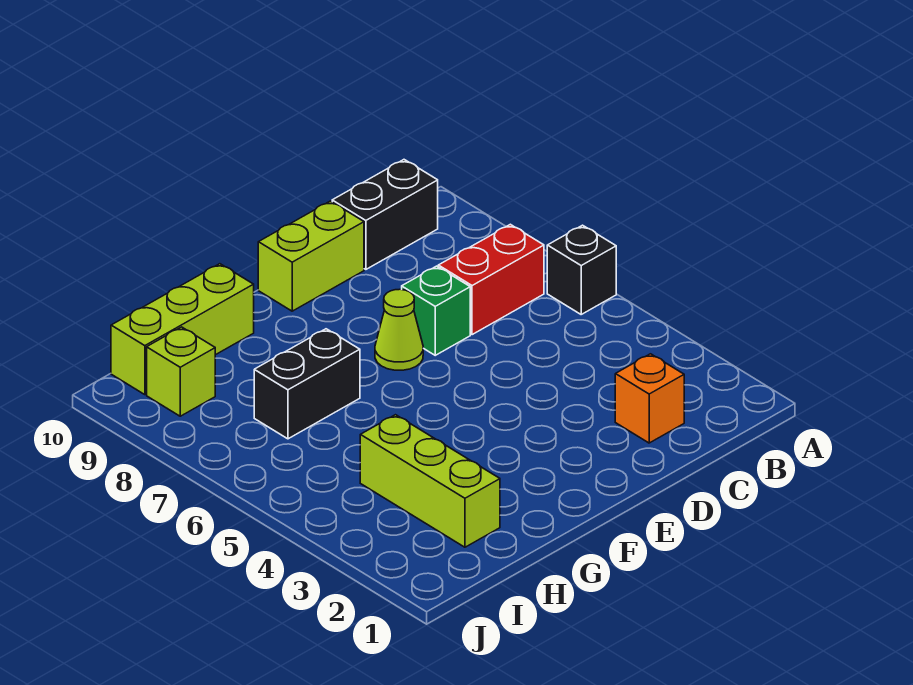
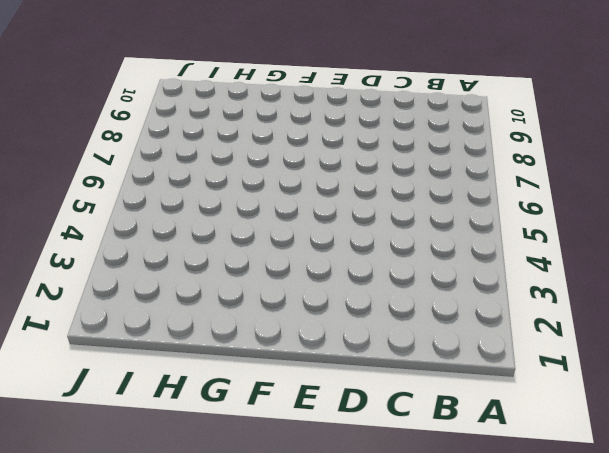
none -> black brick A6 level 1
none -> red brick B7:C7 level 1

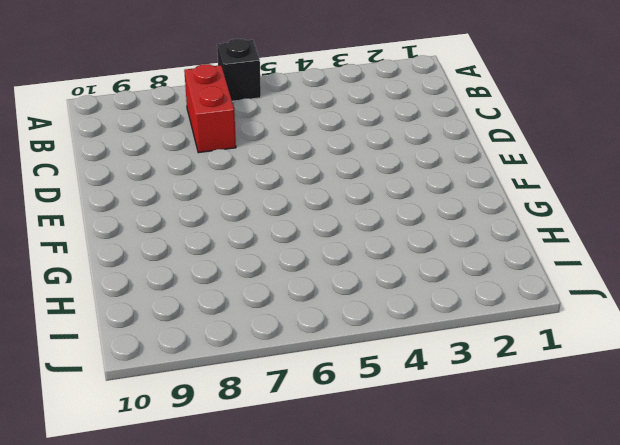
none -> black brick B10:C10 level 1
none -> orange brick C2 level 1

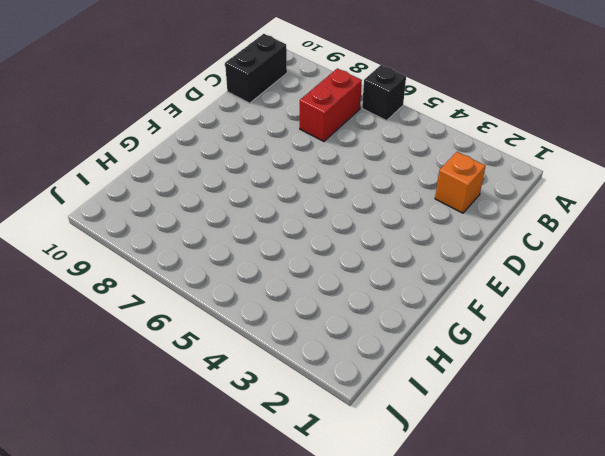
none -> green brick D7 level 1
none -> lime brick D10:E10 level 1

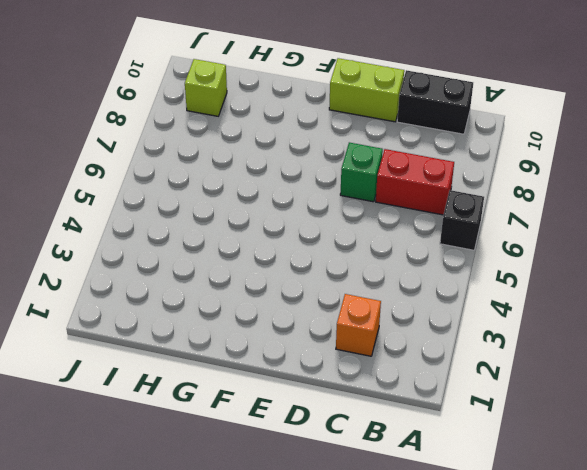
none -> lime cone E7 level 1
none -> black brick G7:H7 level 1

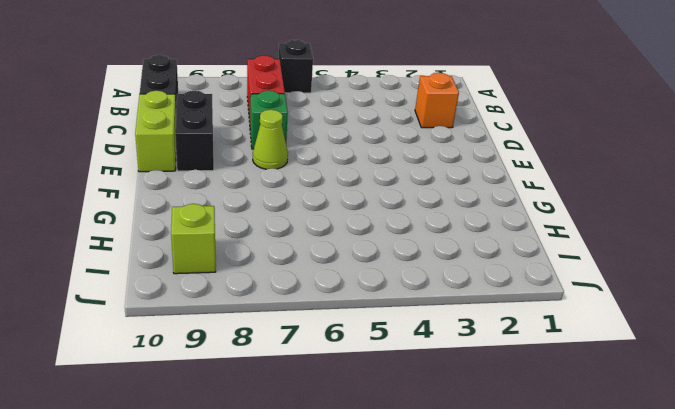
black brick D9:E9 level 1 -> black brick G7:H7 level 1
none -> lime brick G10:I10 level 1
none -> lime brick H2:H4 level 1

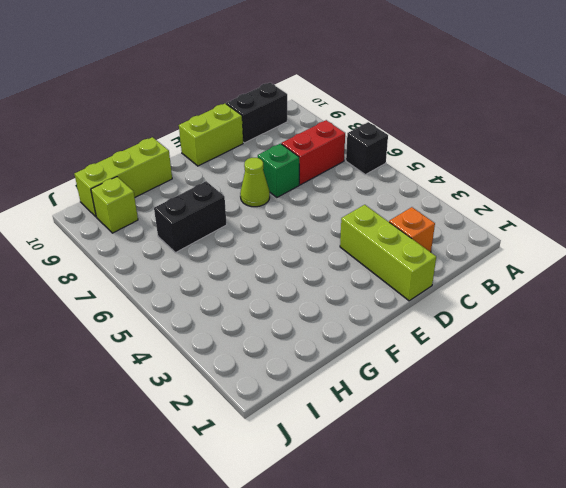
lime brick D1:D3 level 1 -> lime brick H2:H4 level 1

